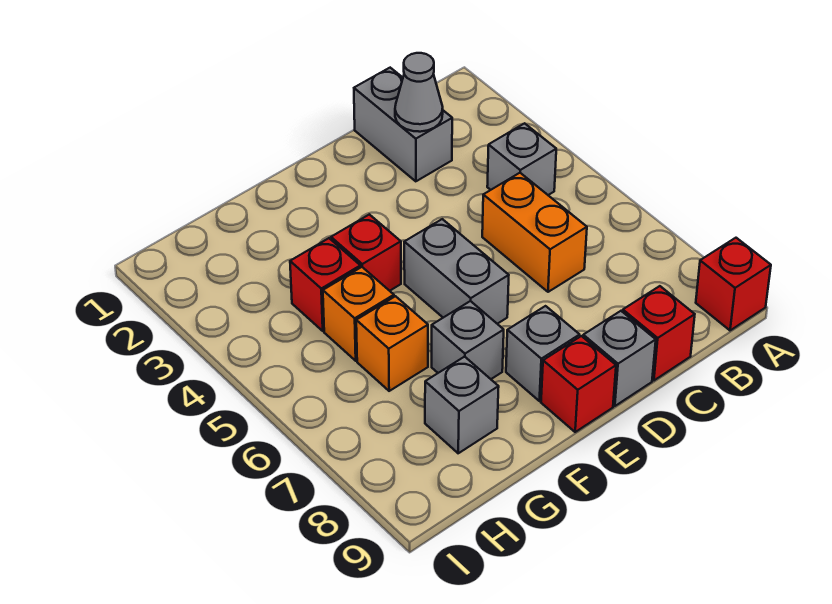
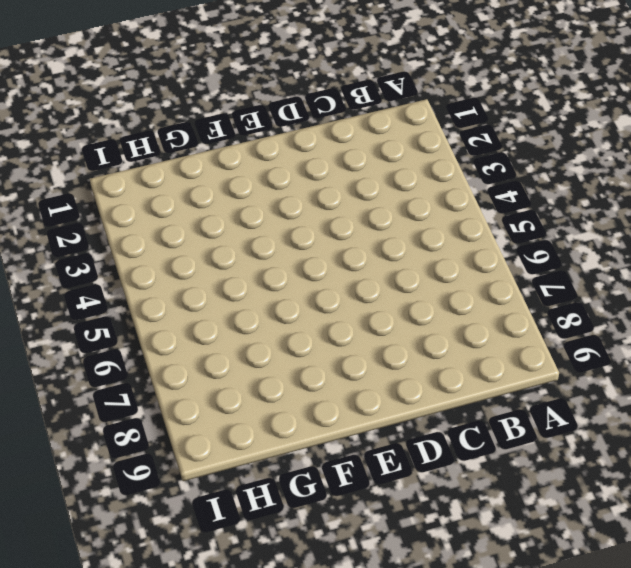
none -> red brick A9 level 1
none -> grey brick B4 level 1
none -> grey brick C1:C2 level 1

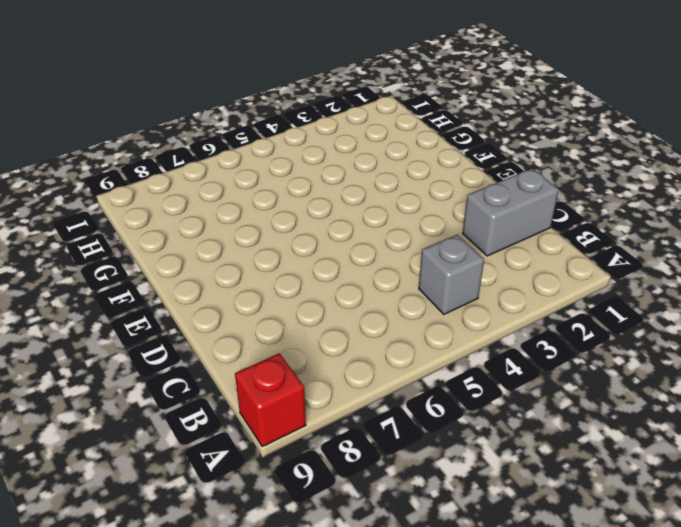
none -> orange brick C5:C6 level 1
none -> red brick C9 level 1
none -> grey brick D9 level 1

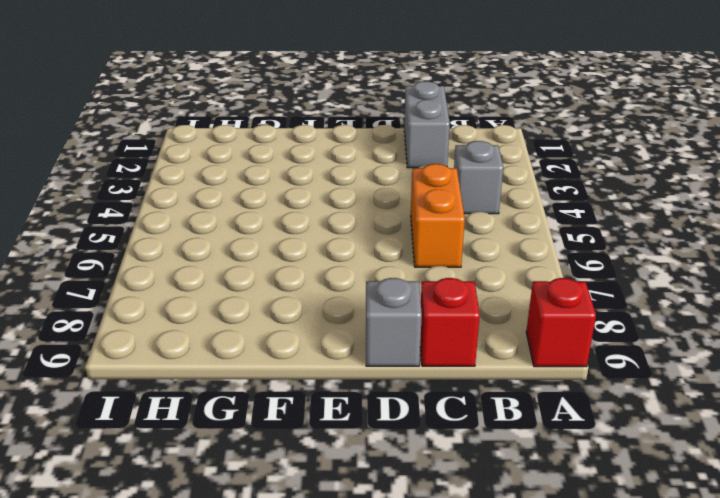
none -> grey brick E5:E6 level 1
none -> grey brick E8 level 1
none -> red brick E9 level 1

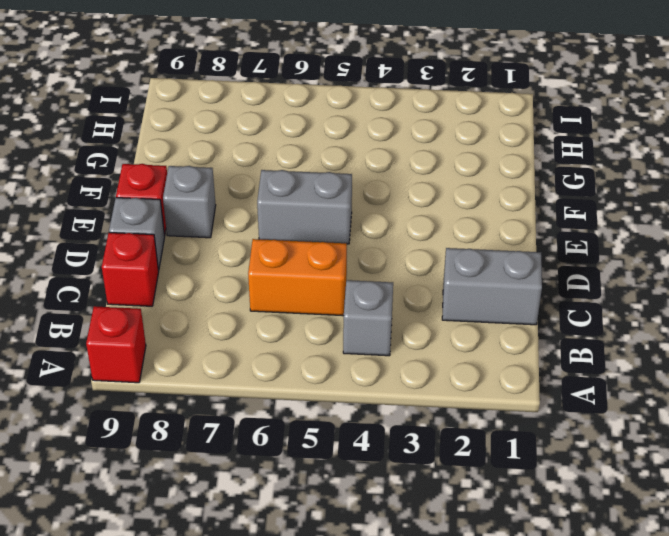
none -> red brick F4 level 1
none -> grey brick F7 level 1
none -> red brick G4 level 1

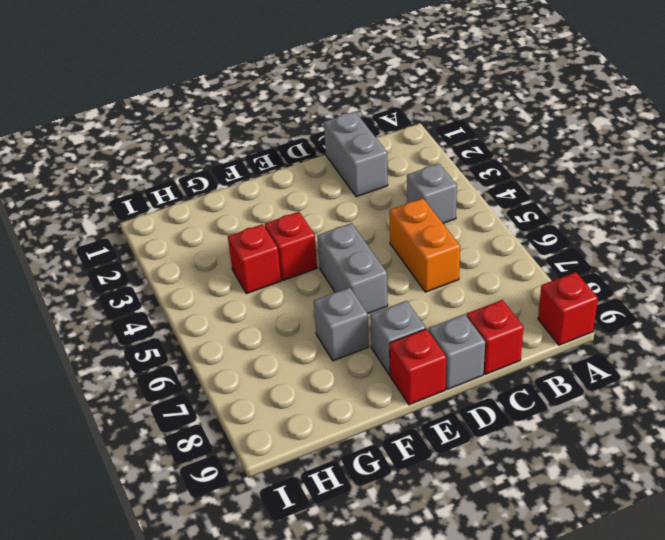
none -> orange brick G5 level 1
none -> orange brick G6 level 1
none -> grey brick G8 level 1

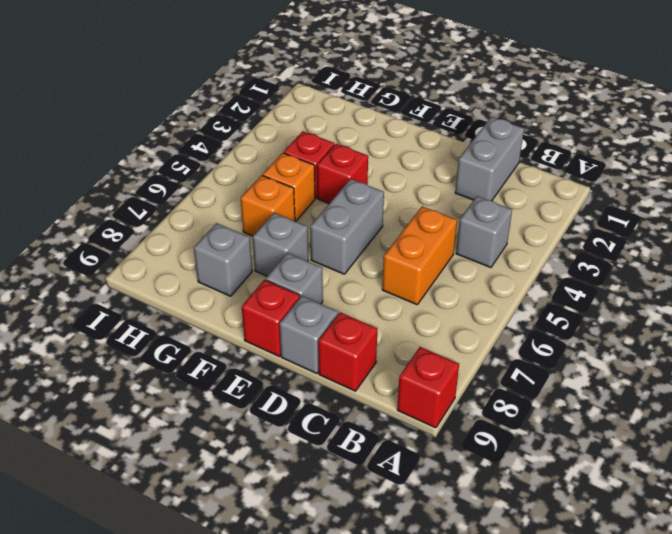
none -> grey cone C2 level 2

